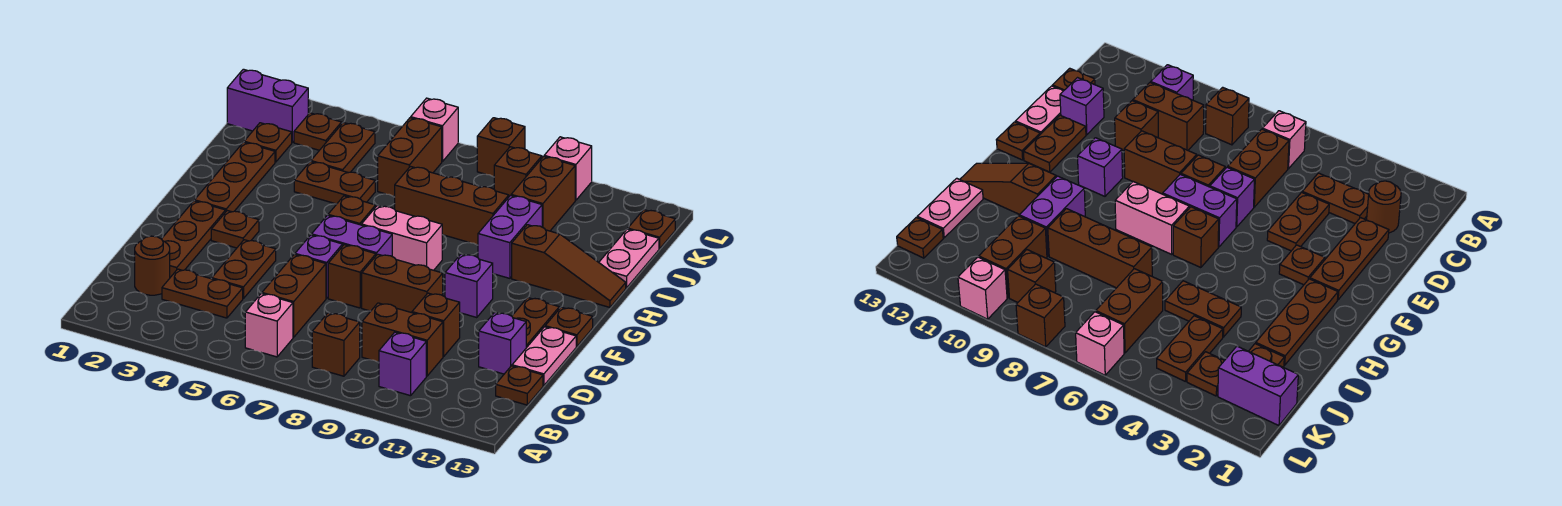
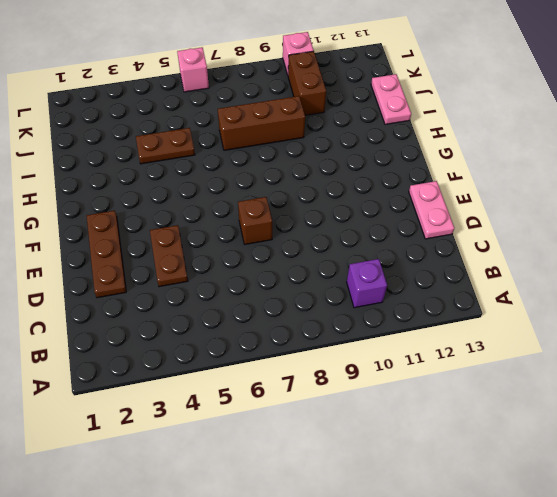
none -> pink brick B6 level 1
none -> brown brick B8 level 1
none -> brown round brick C2 level 1
none -> brown plate C3:C4 level 1

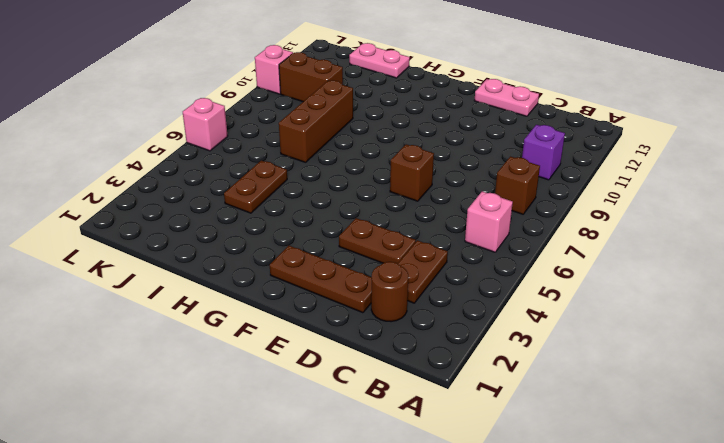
none -> brown brick C6:D6 level 1
none -> brown brick C9:C10 level 1
none -> brown plate C13 level 1
none -> brown brick D10 level 1

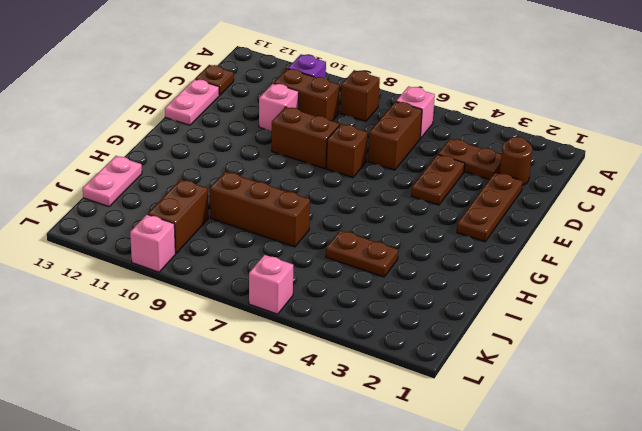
pink brick D10 level 1 -> brown brick D10 level 1
none -> purple brick D12 level 1
none -> purple brick E6 level 1
none -> brown plate E12:F12 level 1
none -> brown plate F3 level 1

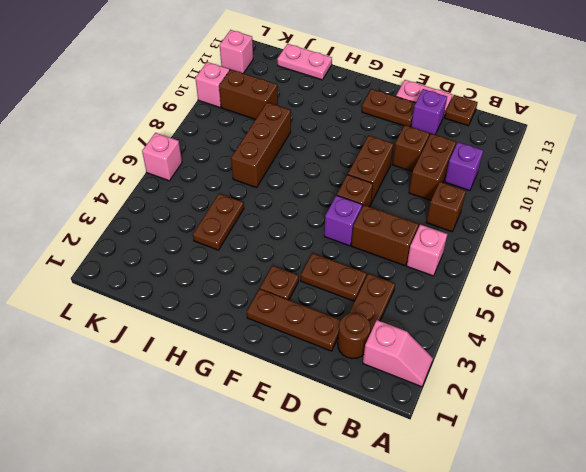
pink slope A2:B2 level 1 top B -> none
pink brick L12 level 1 -> none
none -> purple brick F6:F7 level 1
none -> purple brick F10 level 1
none -> brown plate F13 level 1
none -> brown plate G2:I2 level 1

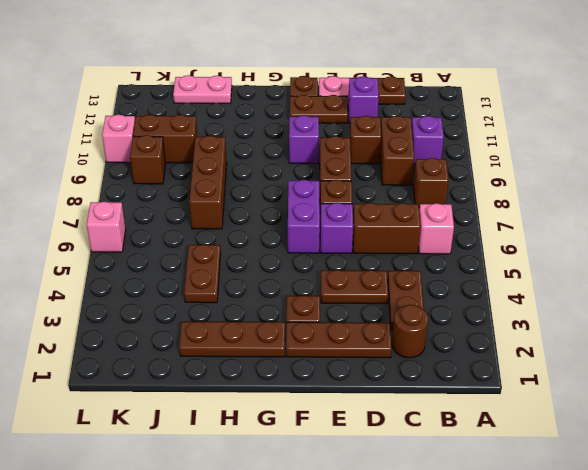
none -> brown brick G6 level 1
none -> pink brick G7:G8 level 1
none -> purple brick H10:I10 level 1
none -> brown slope H11:H13 level 1 top 11

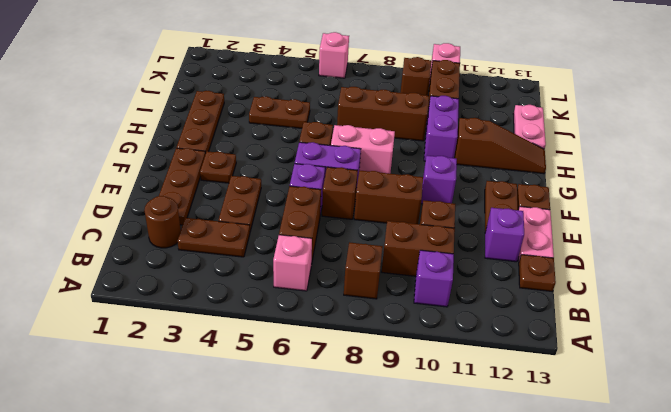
none -> brown plate J2 level 1
none -> brown plate J4:K4 level 1
none -> brown brick J6:K6 level 1
none -> purple brick K1:K2 level 1

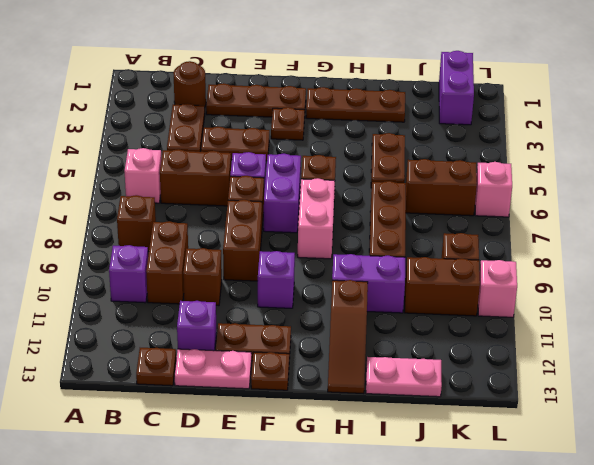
none -> brown plate J2 level 1
none -> brown plate J4:K4 level 1
none -> brown plate K3 level 1
none -> brown plate K13 level 1

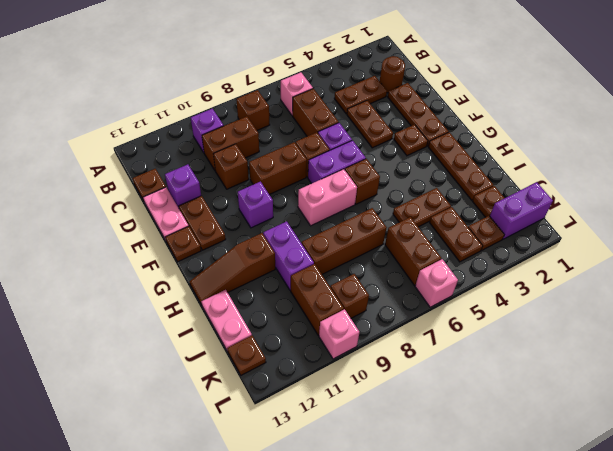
none -> brown brick L8 level 1

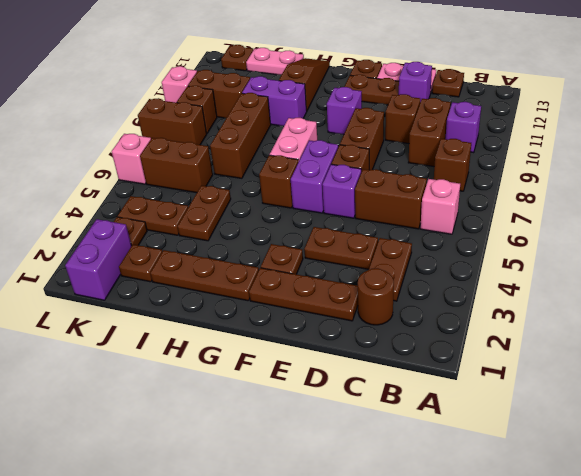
brown brick K8:L8 level 1 -> brown brick L8 level 1

